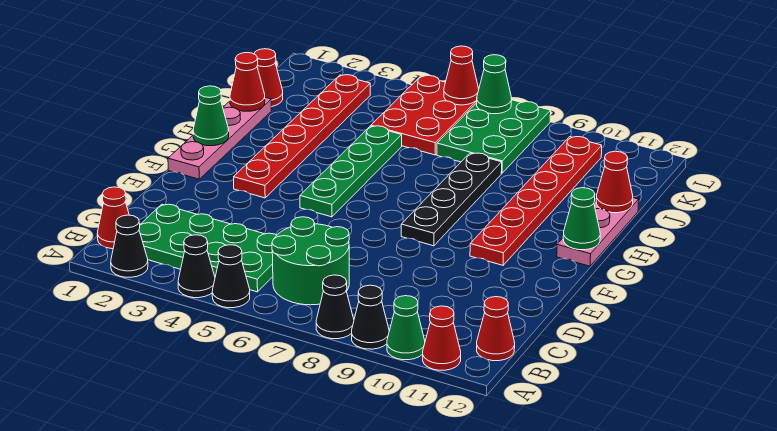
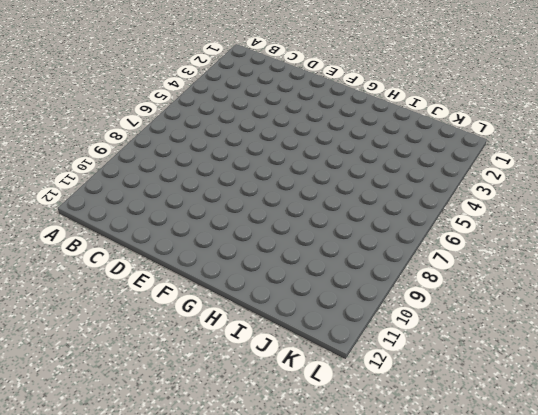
none -> black cone A2 level 1
none -> black cone A4 level 1
none -> black cone A5 level 1

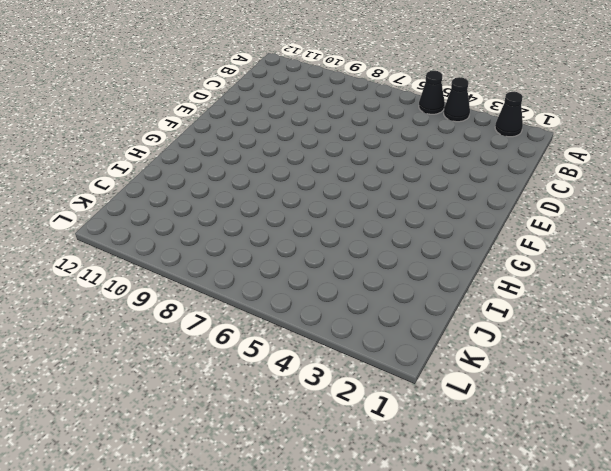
none -> black cone A8 level 1
none -> black cone A9 level 1
none -> green cone A10 level 1

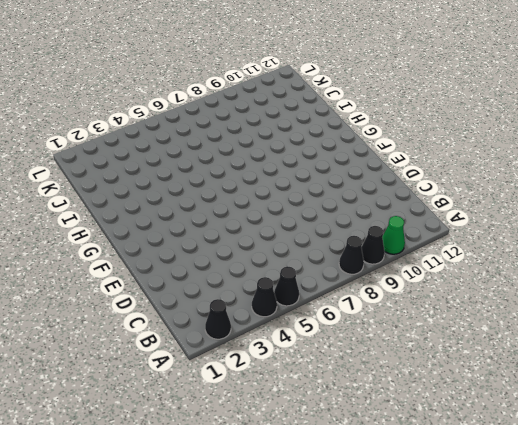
none -> red cone A11 level 1
none -> red cone B1 level 1
none -> green plate B2:C5 level 1

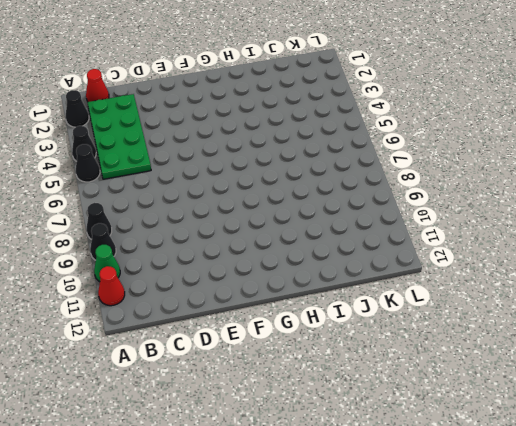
none -> green round brick B6:C7 level 1
none -> red cone B12 level 1
none -> pink plate F1:I1 level 1

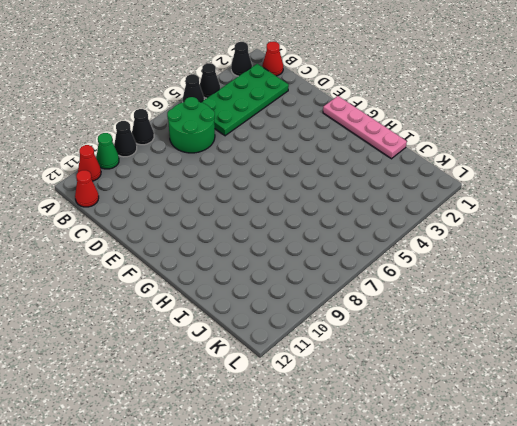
none -> red plate F3:K3 level 1
none -> green plate F5:I5 level 1
none -> black plate F8:I8 level 1

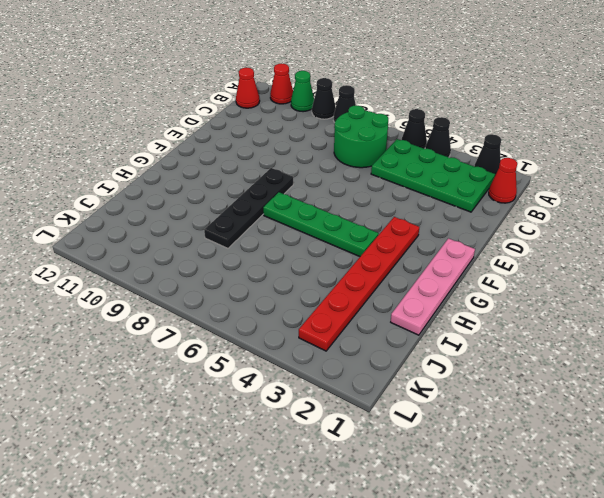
green plate G4:G7 level 1 -> green plate F5:I5 level 1
none -> red plate F10:K10 level 1
none -> pink plate G12:I12 level 1
none -> red cone J1 level 1

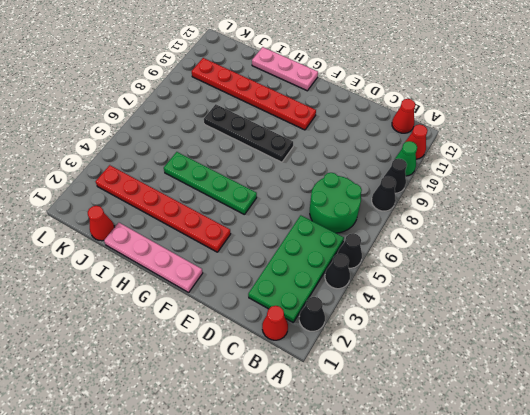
none -> red plate J5:L6 level 1
none -> green plate J7:L8 level 1
none -> green cone G1 level 2

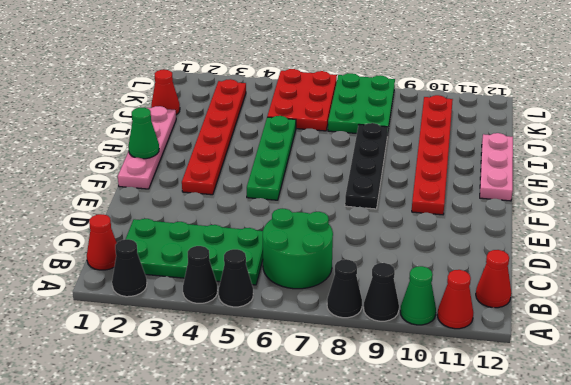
none -> green cone G12 level 2
none -> red cone I1 level 2
none -> red cone I12 level 2

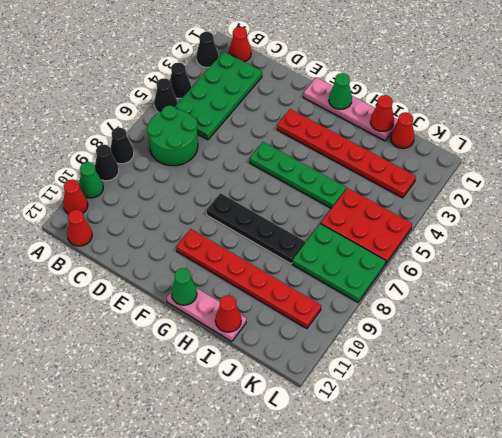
none -> red cone L6 level 2
none -> green cone L7 level 2

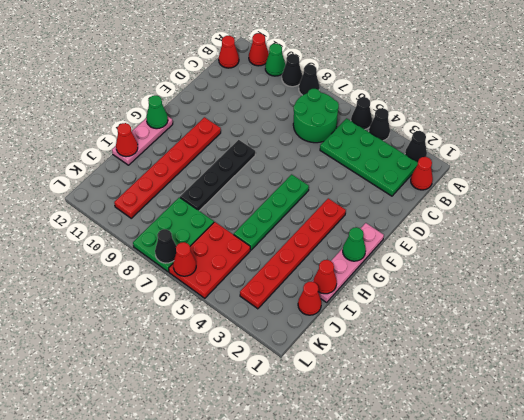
black cone L7 level 2 -> green cone L7 level 2

